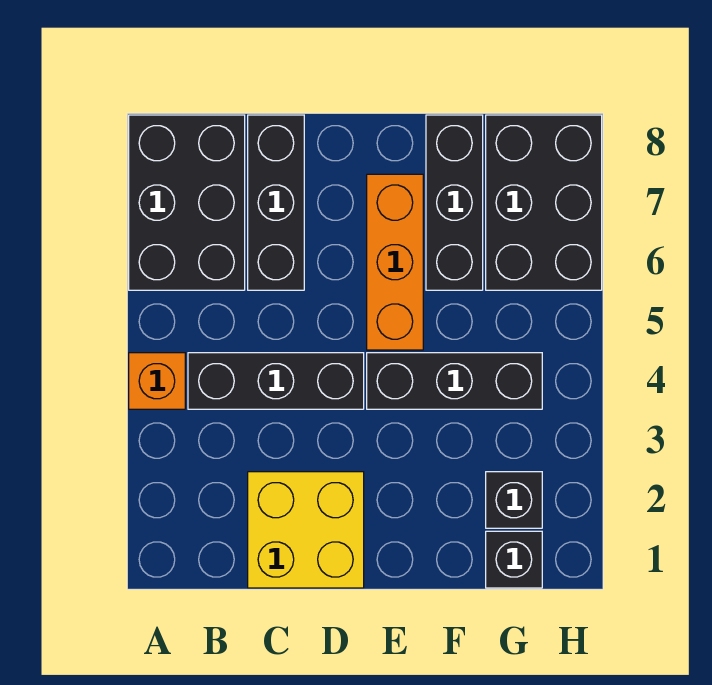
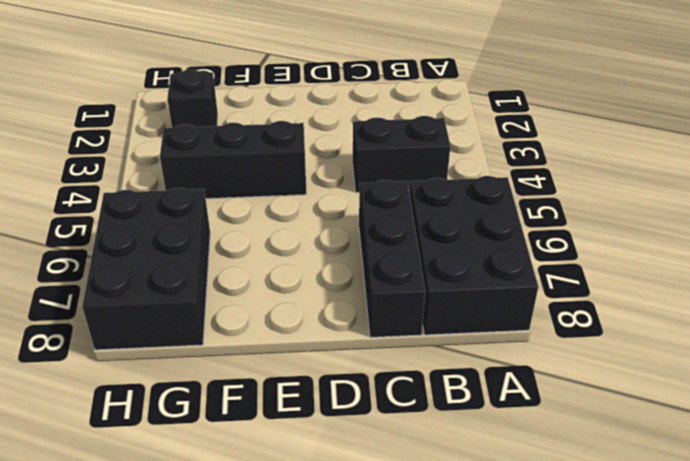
black brick B4:C4 level 1 -> black brick B4:D4 level 1
none -> orange brick A4 level 1
none -> yellow brick C1:D2 level 1

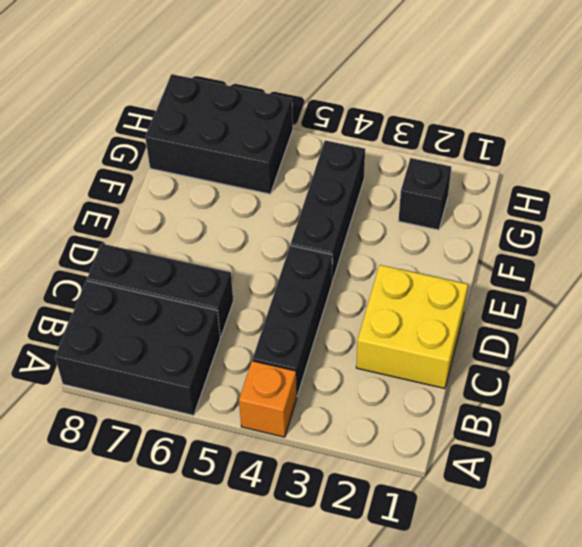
none -> orange brick E5:E7 level 1
none -> black brick F6:F8 level 1

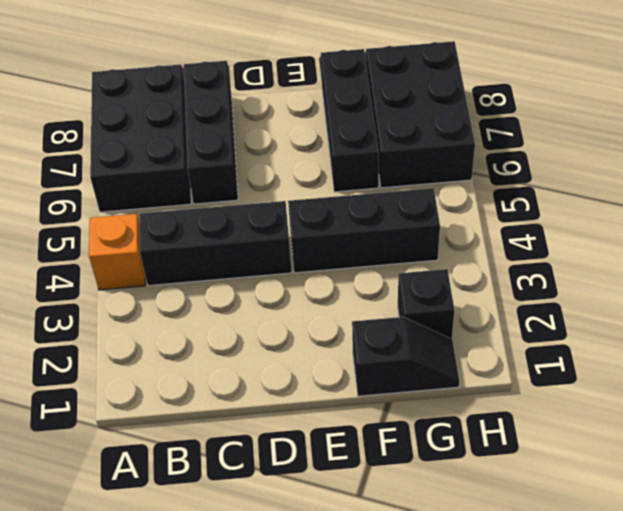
black slope F1:G1 level 1 top F -> black brick G1 level 1
none -> yellow brick C1:D2 level 1
none -> orange brick E5:E7 level 1

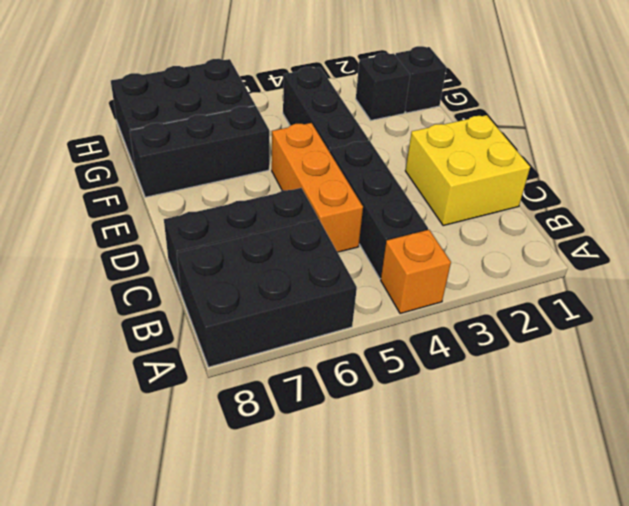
orange brick C5:E5 level 1 -> orange brick E5:E7 level 1

